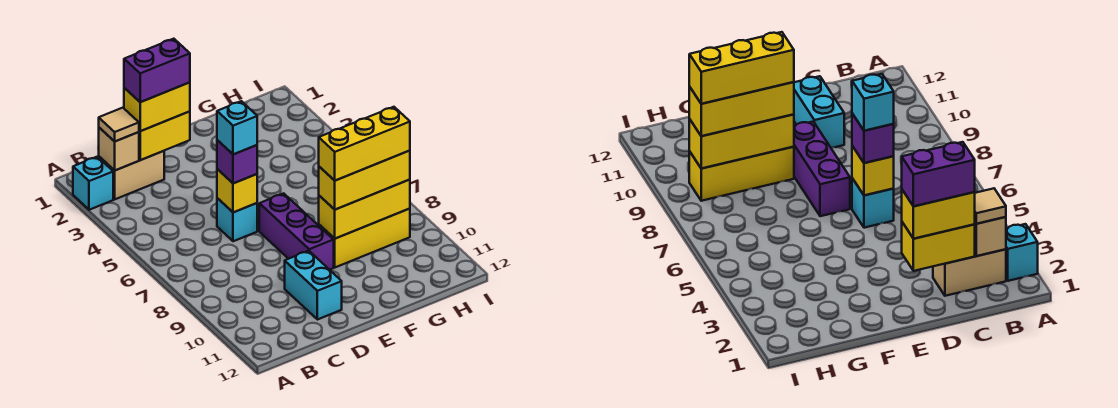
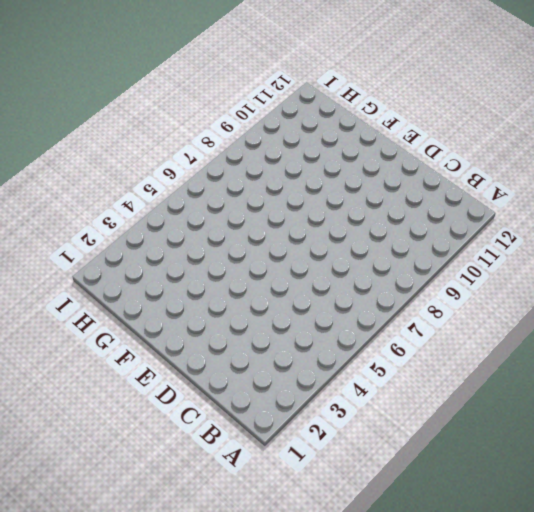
none -> cyan brick A2 level 1
none -> tan brick B2:C2 level 1
none -> cyan brick D6 level 1

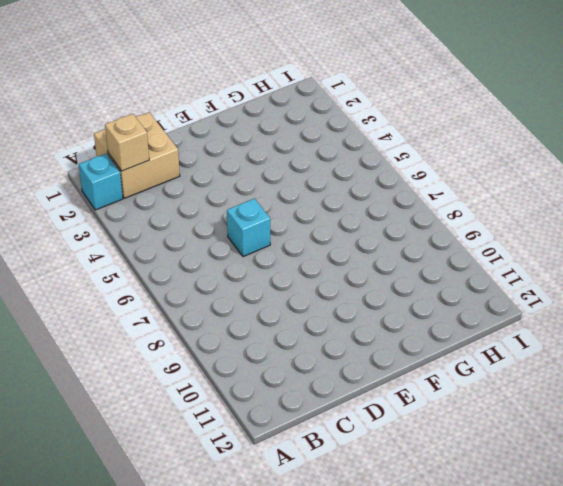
tan brick B1:C2 level 1 -> tan brick B2:C2 level 1
none -> cyan brick D10:D11 level 1
none -> purple brick E7:E9 level 1
none -> yellow brick F9:H9 level 1

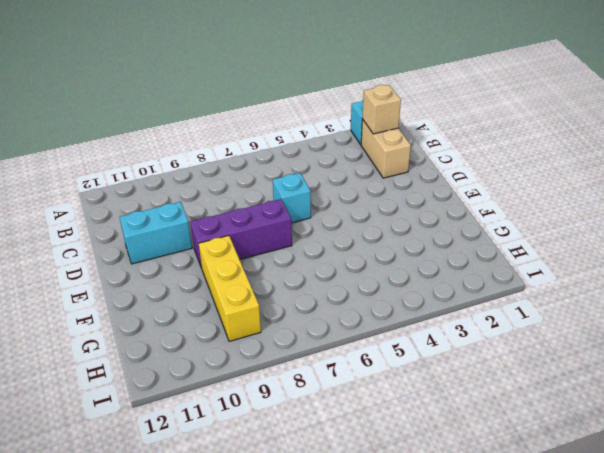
none -> yellow brick C2:D2 level 2
none -> yellow brick D6 level 2
none -> yellow brick F9:H9 level 2

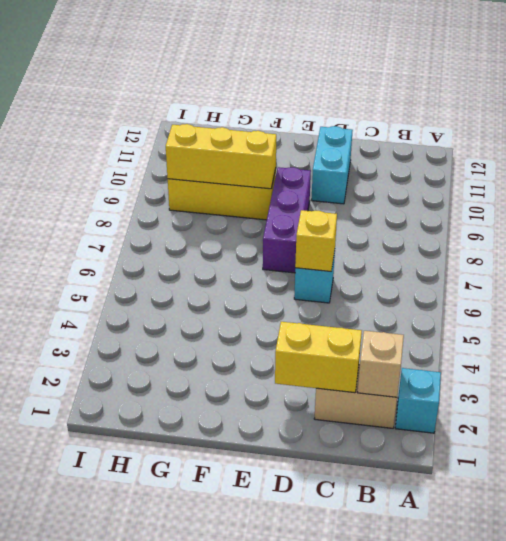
none -> tan tile B2 level 3
none -> yellow brick C2:D2 level 3
none -> purple brick D6 level 3

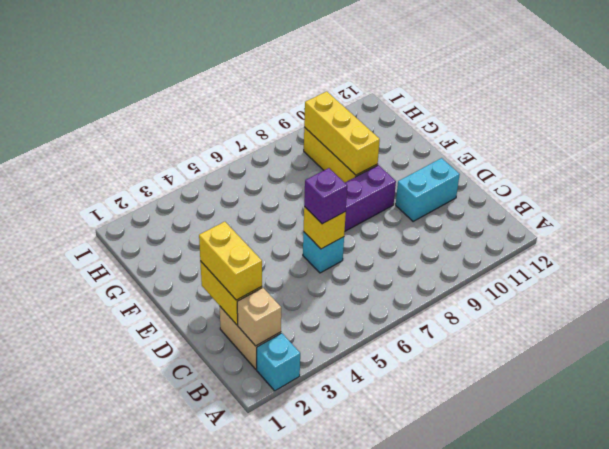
none -> tan tile B2 level 3
none -> yellow brick F9:H9 level 3
none -> purple brick C2:D2 level 4

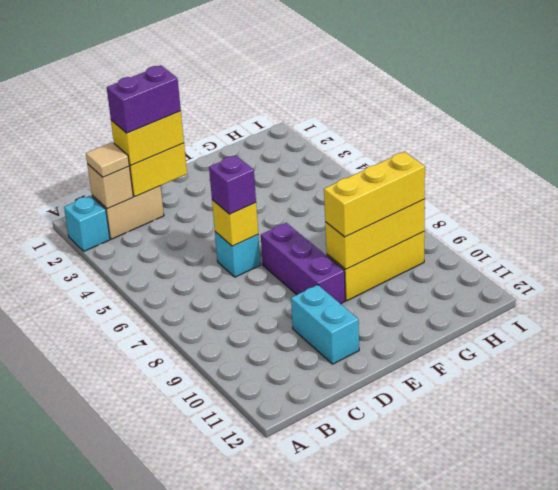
none -> cyan brick D6 level 4
none -> yellow brick F9:H9 level 4

